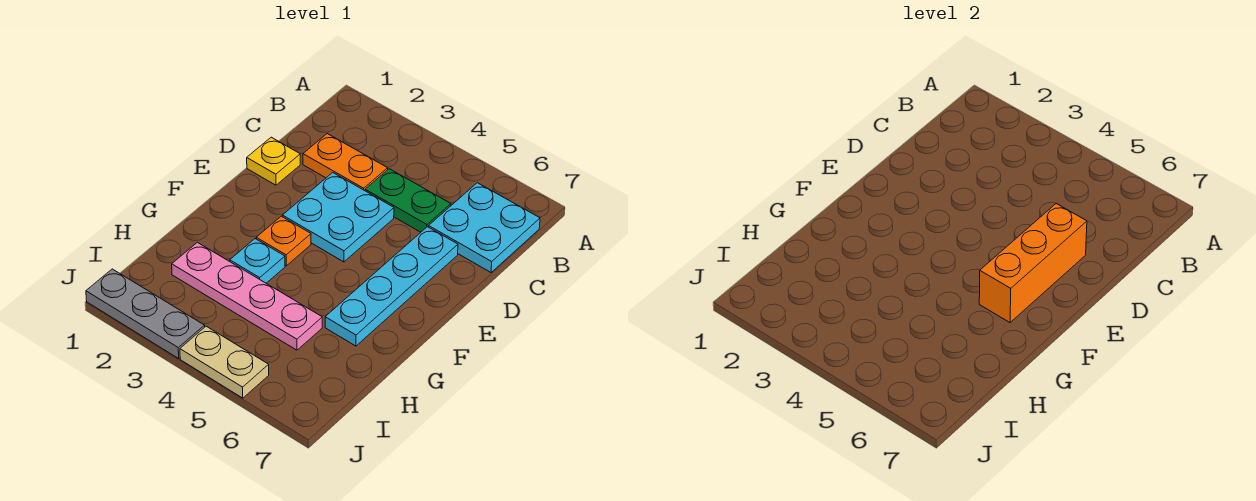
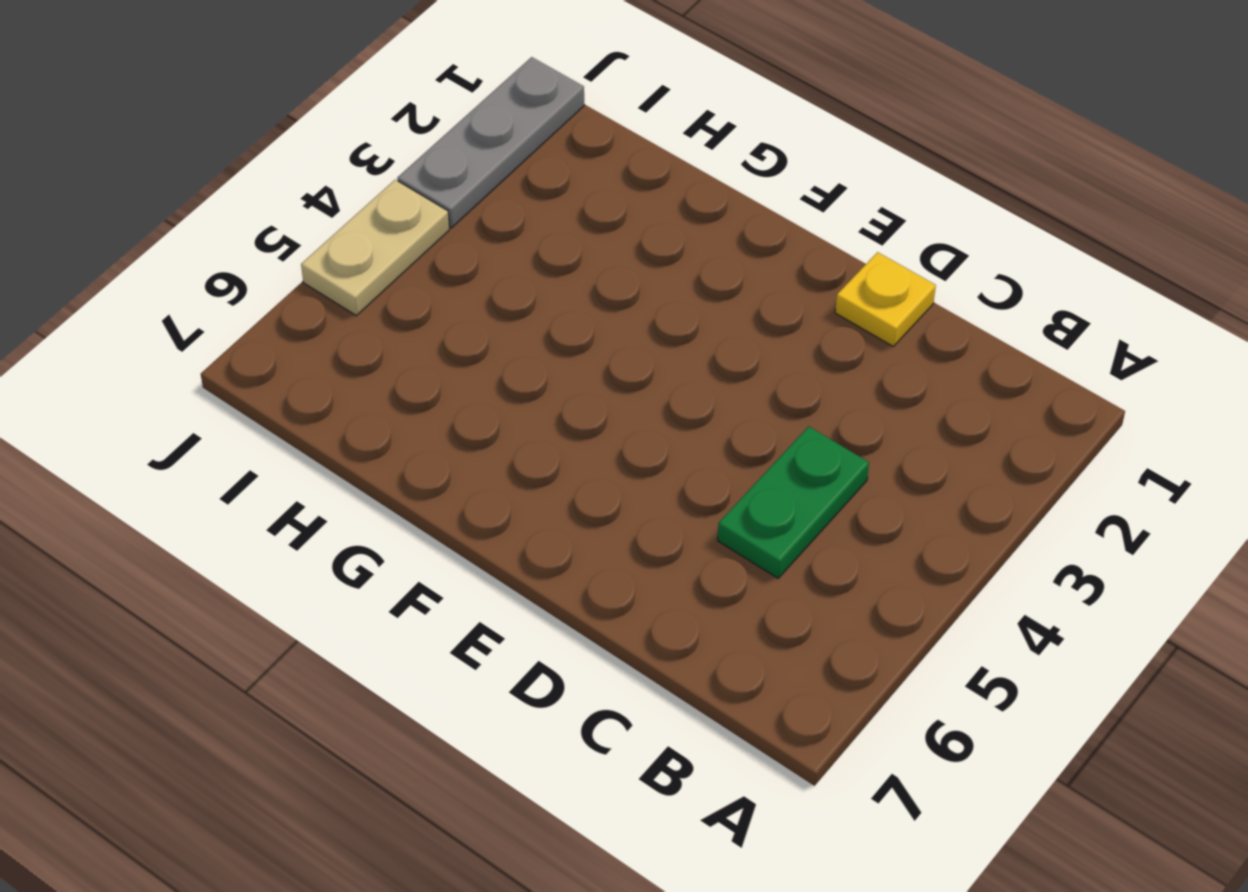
none -> cyan plate B6:C7 level 1
none -> orange plate C2:C3 level 1
none -> cyan plate D3:E4 level 1

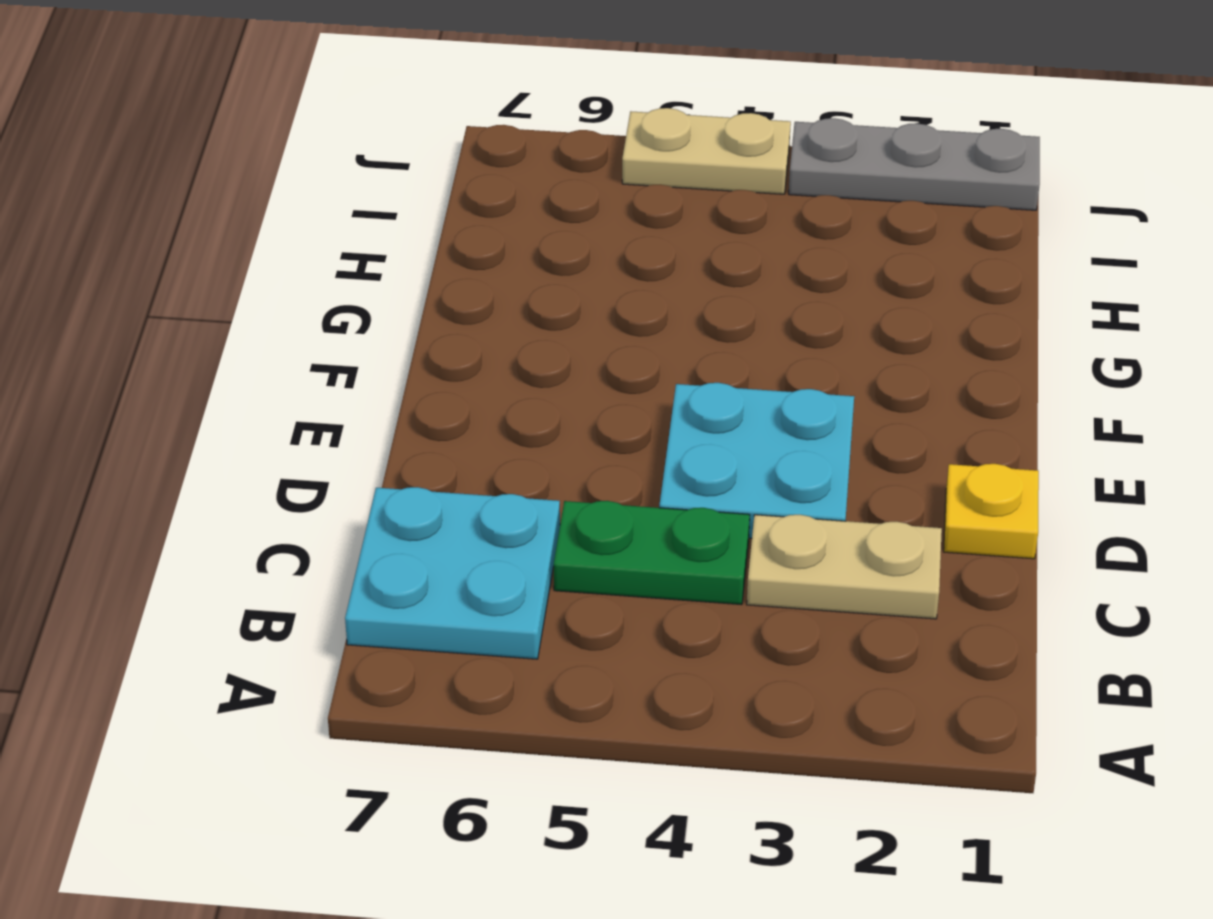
tan plate C2:C3 level 1 -> orange plate C2:C3 level 1
none -> cyan plate D6:G6 level 1
none -> orange plate F3 level 1
none -> cyan plate G3 level 1

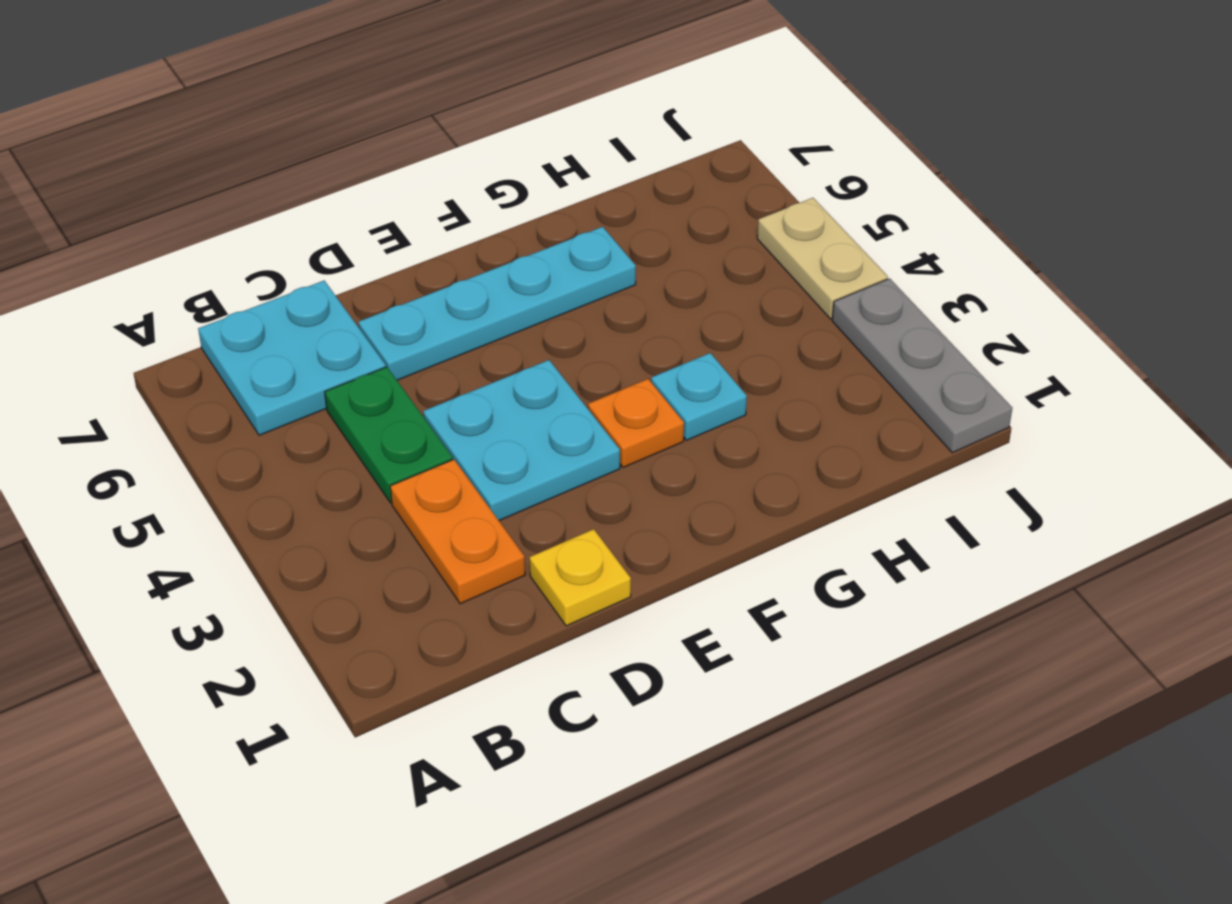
none -> pink plate H2:H5 level 1
none -> orange brick D6:F6 level 2

